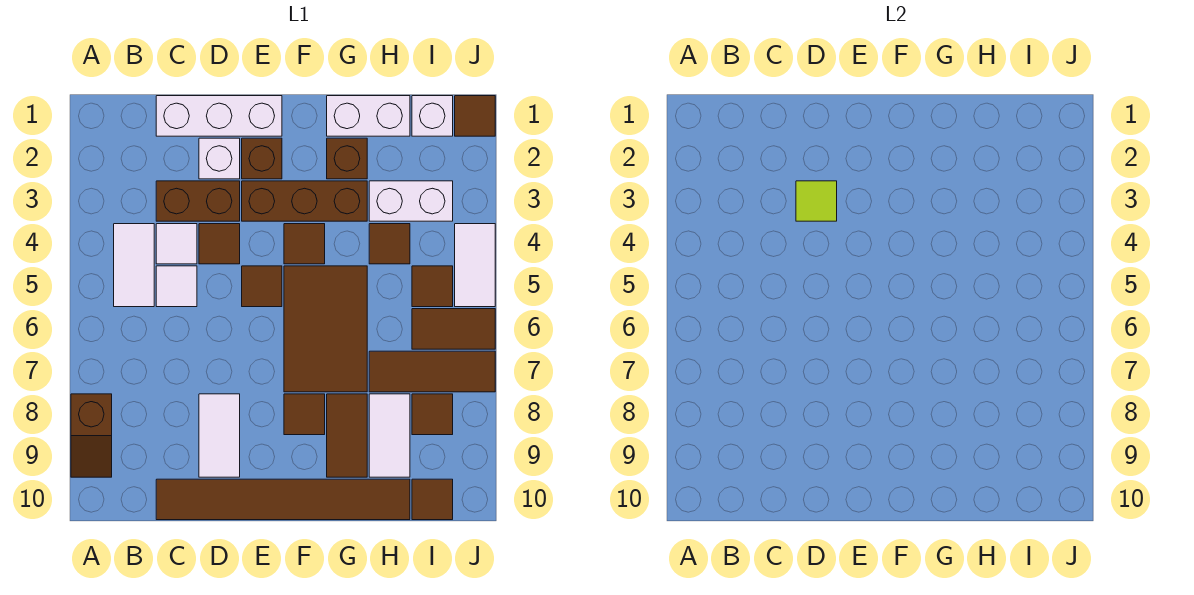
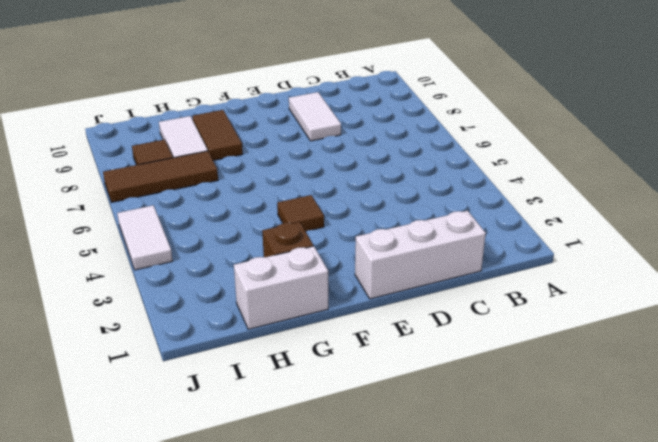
none -> brown slope A8:A9 level 1 top 8
none -> white tile B4:B5 level 1
none -> brown brick C3:D3 level 1
none -> white tile C4 level 1

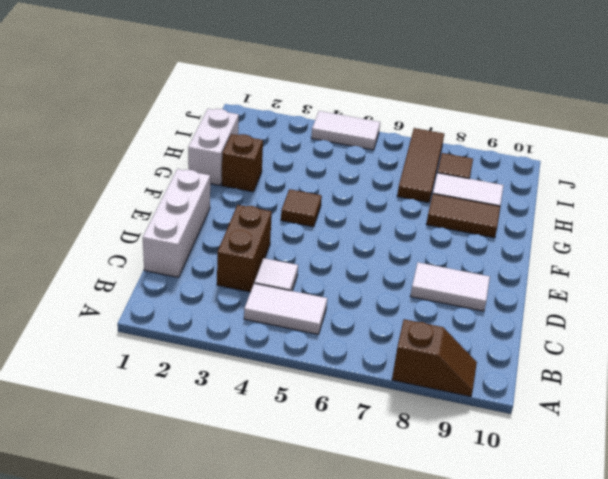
none -> white tile C5 level 1
none -> brown tile C10:H10 level 1
none -> white brick D2 level 1
none -> brown tile D4 level 1

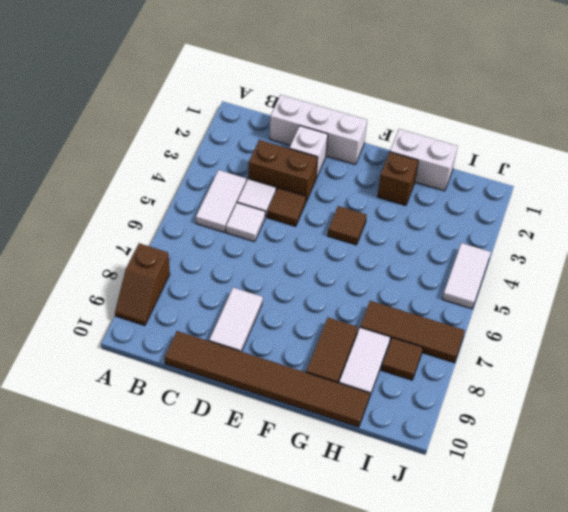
none -> brown brick E2 level 1
none -> brown brick E3:G3 level 1
none -> brown tile E5 level 1
none -> brown tile F5:G7 level 1

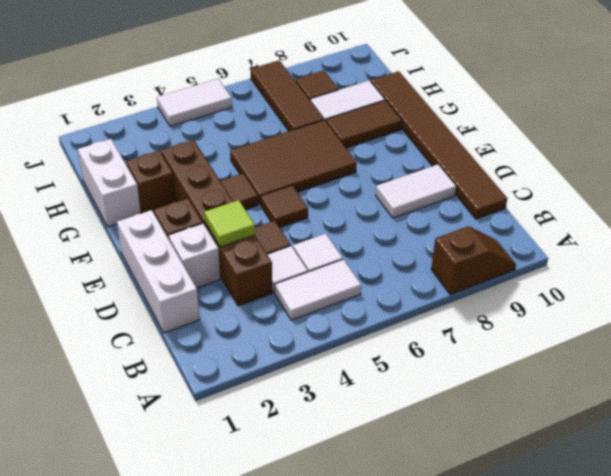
none -> brown tile F8 level 1
none -> white brick H3:I3 level 1
none -> brown tile H4 level 1
none -> white brick I1 level 1

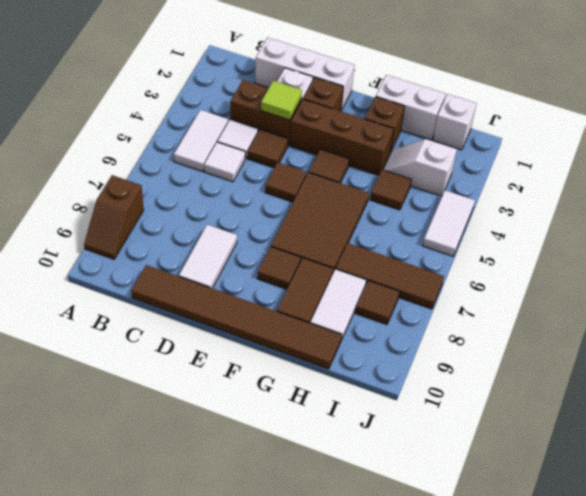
white slope H3:I3 level 1 top I -> white brick H3:I3 level 1
none -> brown tile I5 level 1
none -> brown tile I6:J6 level 1
none -> brown tile I10 level 1
none -> brown tile J1 level 1

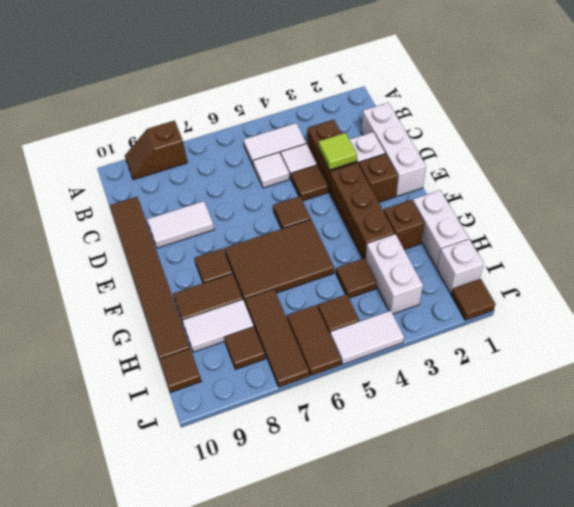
none -> brown tile F4 level 1

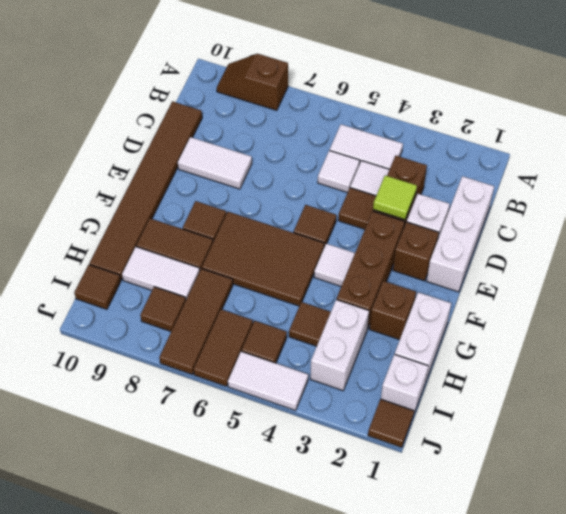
white tile F4 level 1 -> brown tile F4 level 1

